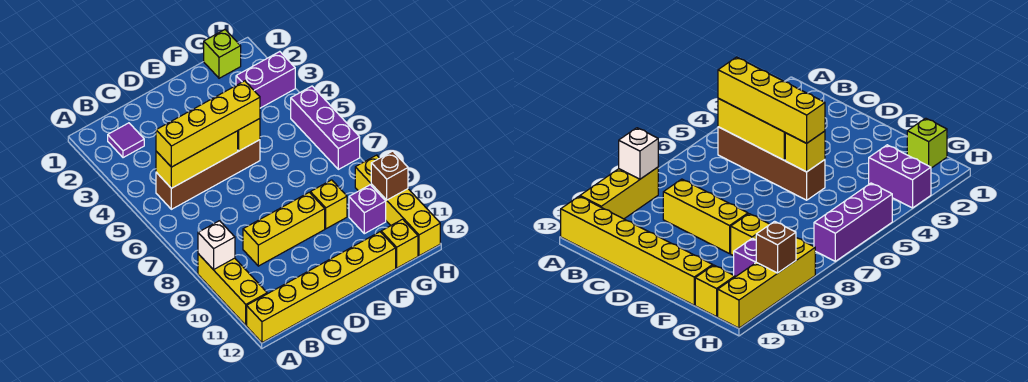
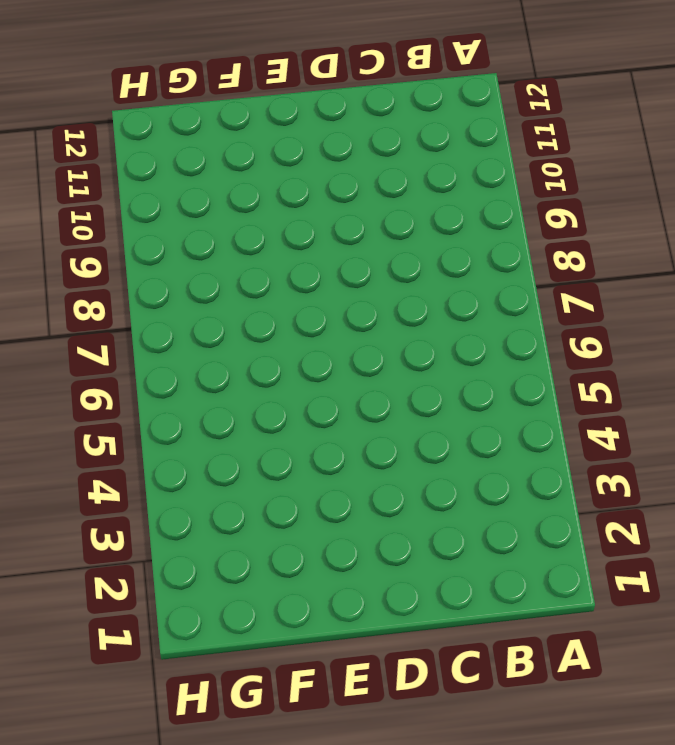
none -> yellow brick A9:A11 level 1
none -> yellow brick A12:F12 level 1
none -> purple tile B2 level 1

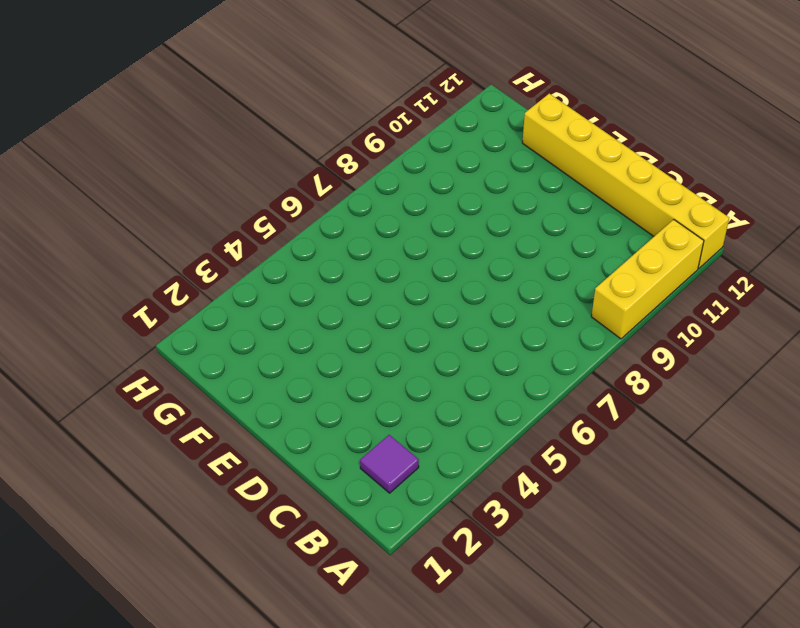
none -> brown brick B5:E5 level 1
none -> yellow brick C9:E9 level 1
none -> yellow brick F9 level 1

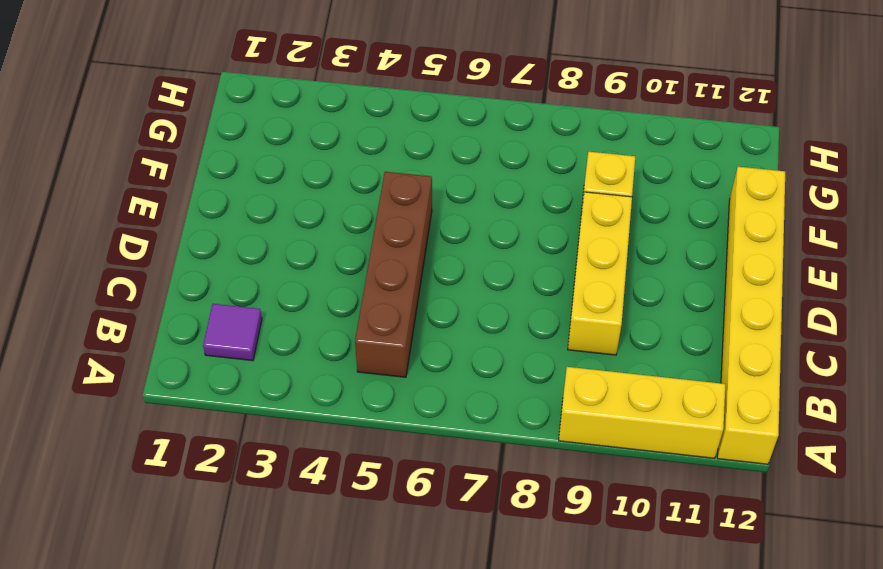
none -> lime brick G1 level 1
none -> purple brick G3:H3 level 1
none -> purple brick G10 level 1

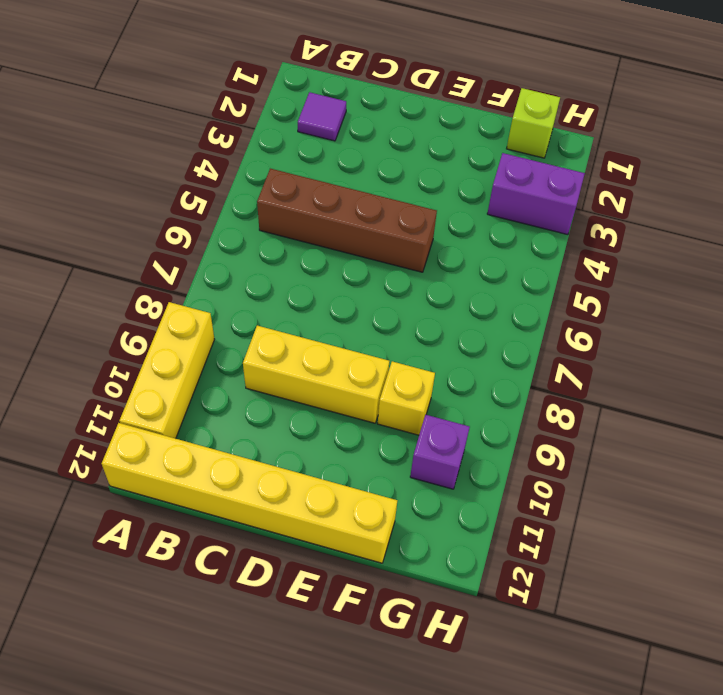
none -> yellow brick G12 level 1
none -> purple brick H5:H7 level 1
none -> yellow brick H9:H12 level 1

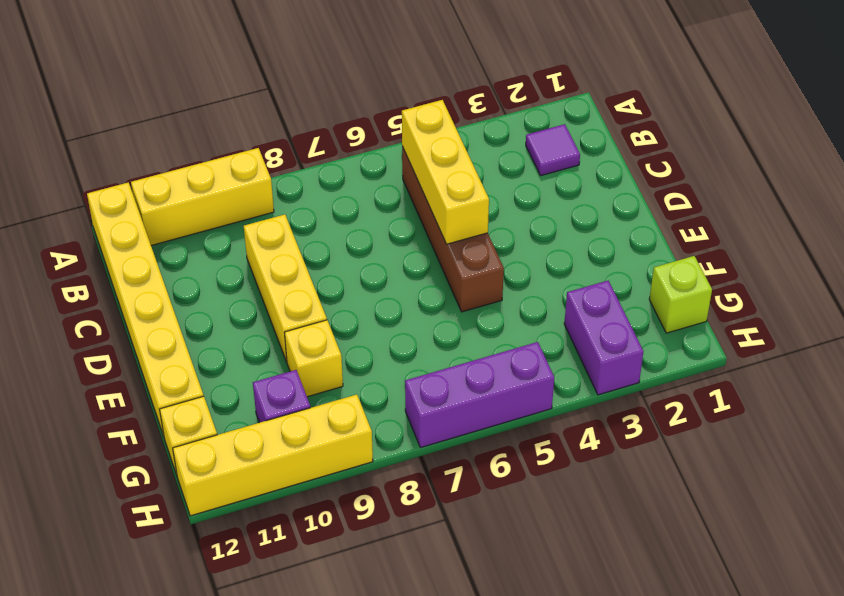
none -> white brick A9 level 2
none -> yellow brick E5 level 2
none -> brown brick H10 level 2

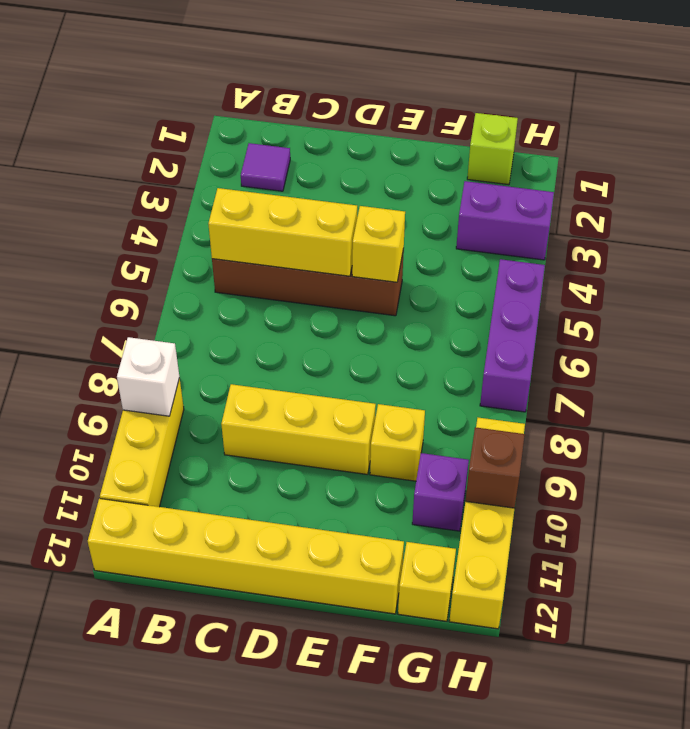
none -> yellow brick B5:E5 level 3

